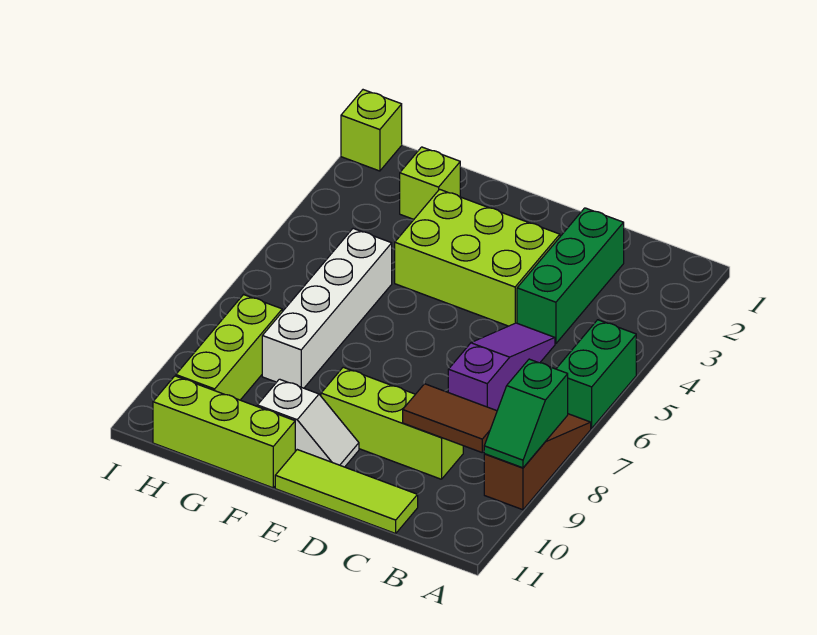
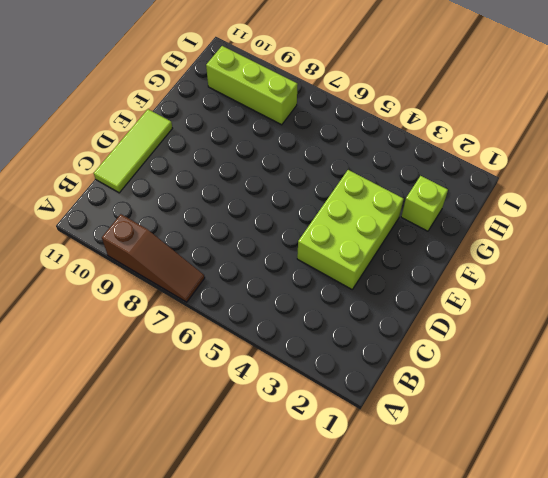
none -> green brick A5:A6 level 1
none -> green brick C2:C4 level 1
none -> purple slope C5:C7 level 1 top 7

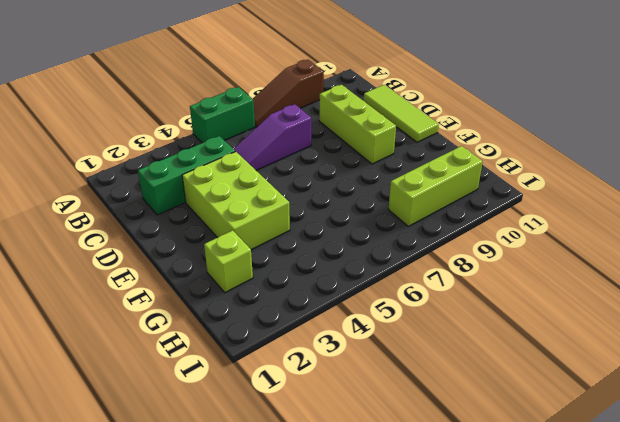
none -> white slope E10:F10 level 1 top F
none -> lime brick F11:H11 level 1
none -> white brick G5:G8 level 1

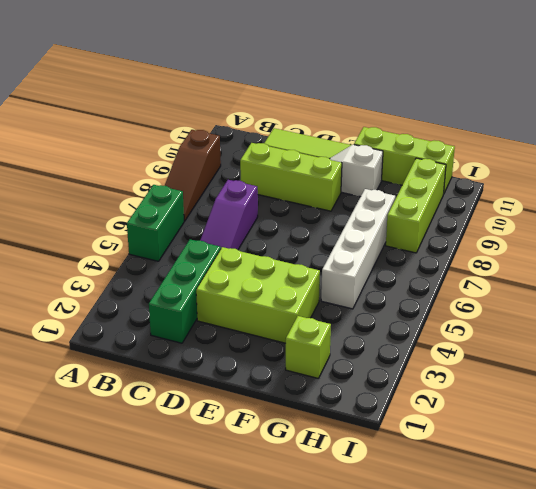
none -> lime brick I1 level 1
none -> green slope A8:A9 level 2 top 8
none -> brown tile B9:C9 level 2

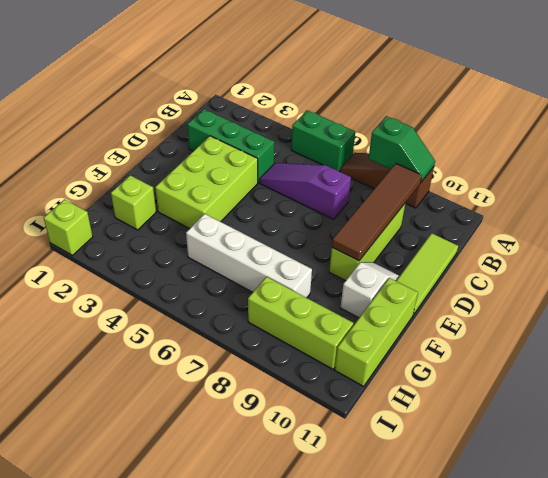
brown tile B9:E9 level 2 -> brown tile B9:C9 level 2

